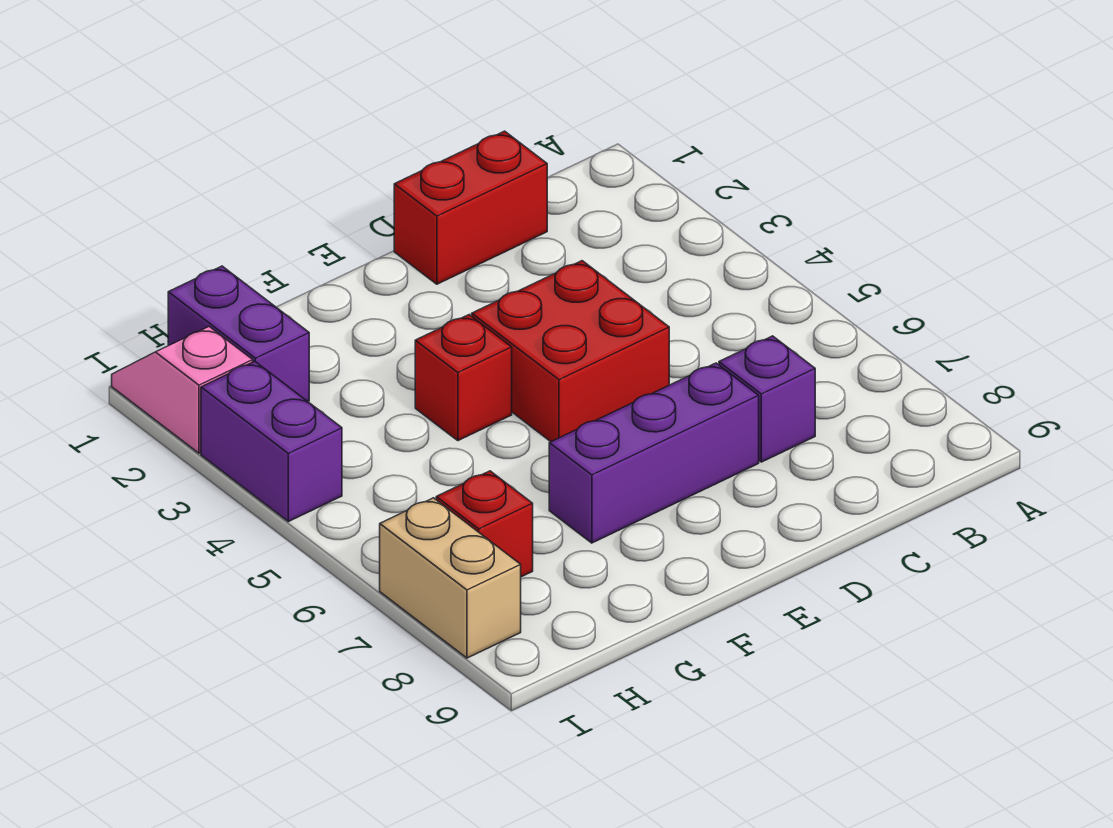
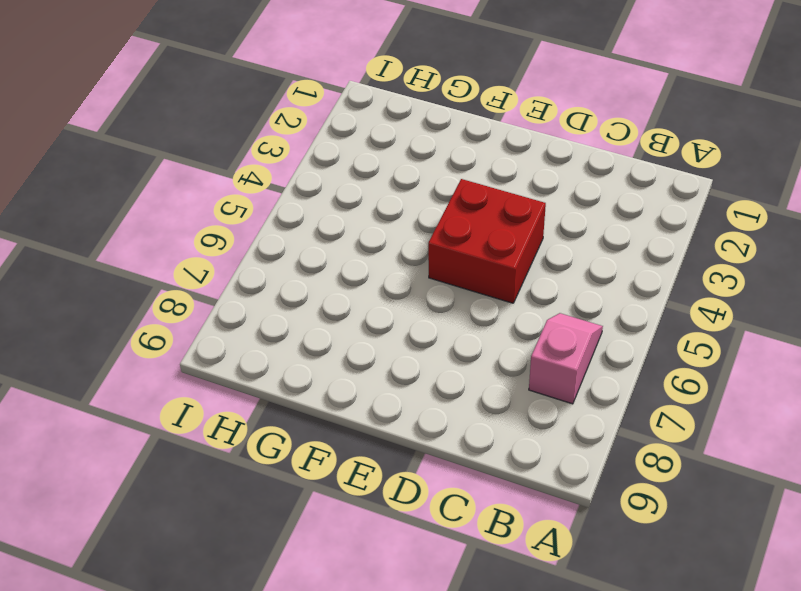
pink slope B6:B7 level 1 top 7 -> pink slope I1:I2 level 1 top 2
none -> red brick C1:D1 level 1
none -> purple brick C7 level 1

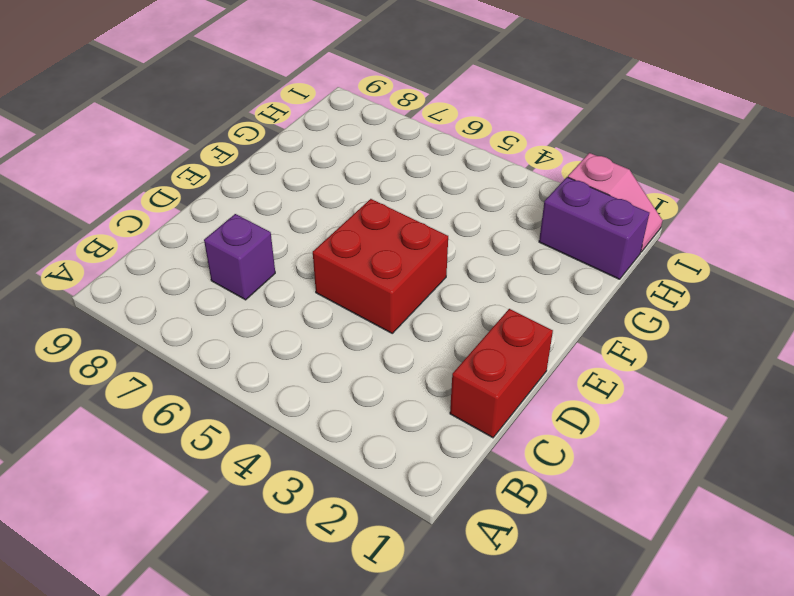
none -> purple brick D7:F7 level 1
none -> red brick F4 level 1

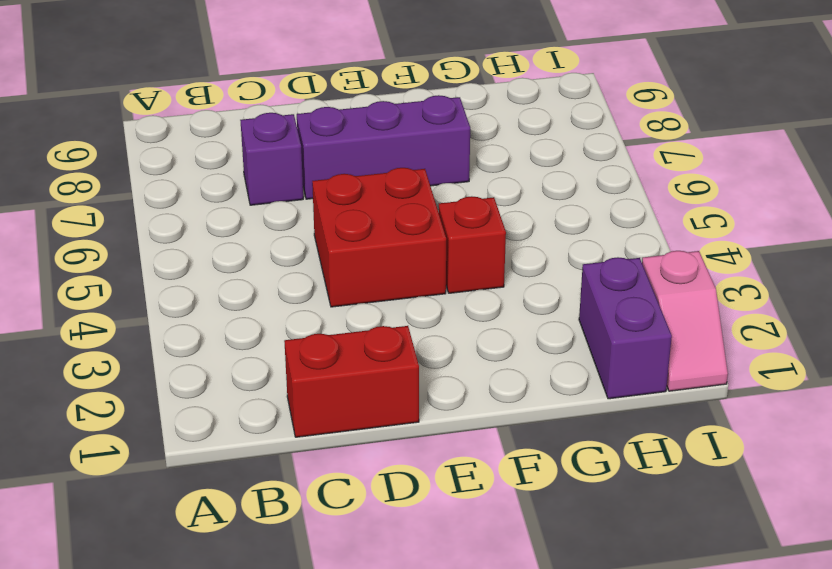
none -> red brick H7 level 1
none -> purple brick I3:I4 level 1

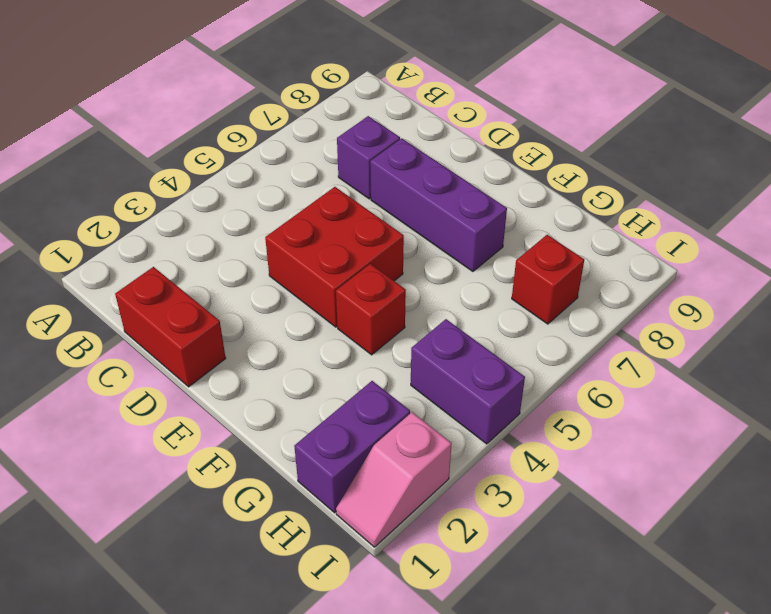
purple brick H4:I4 level 1 -> purple brick I3:I4 level 1
none -> tan brick I7:I8 level 1

